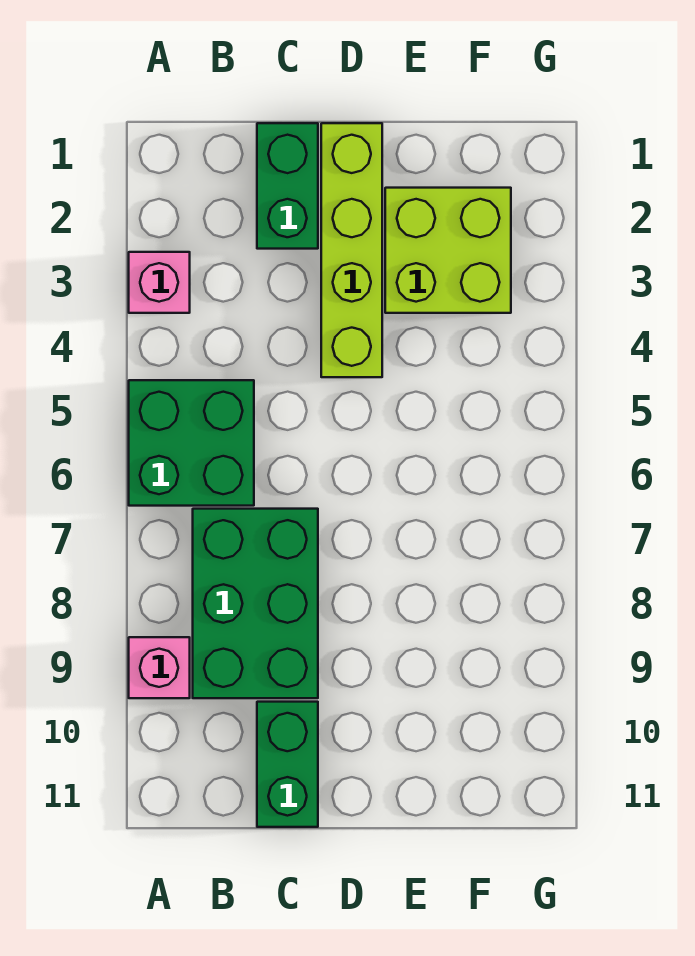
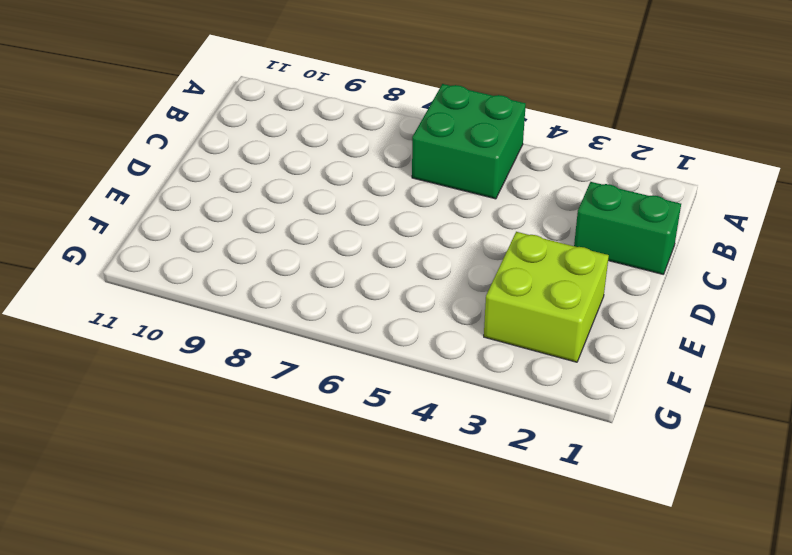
none -> pink brick A3 level 1
none -> pink brick A9 level 1

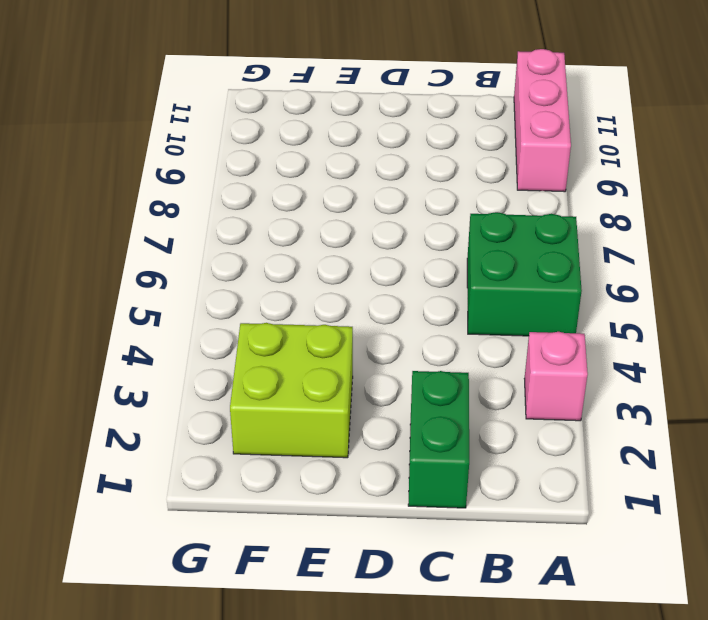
pink brick A9:A11 level 1 -> pink brick A9 level 1
none -> green brick B7:C9 level 1
none -> green brick C10:C11 level 1

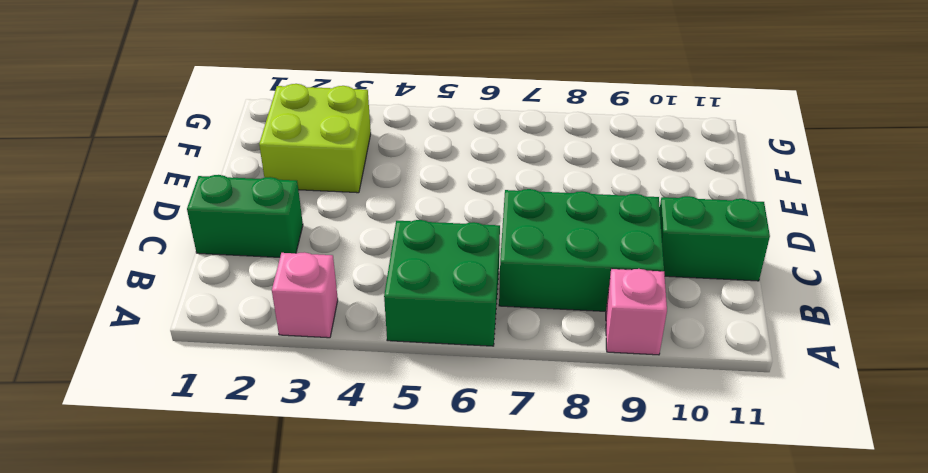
none -> lime brick D1:D4 level 1

